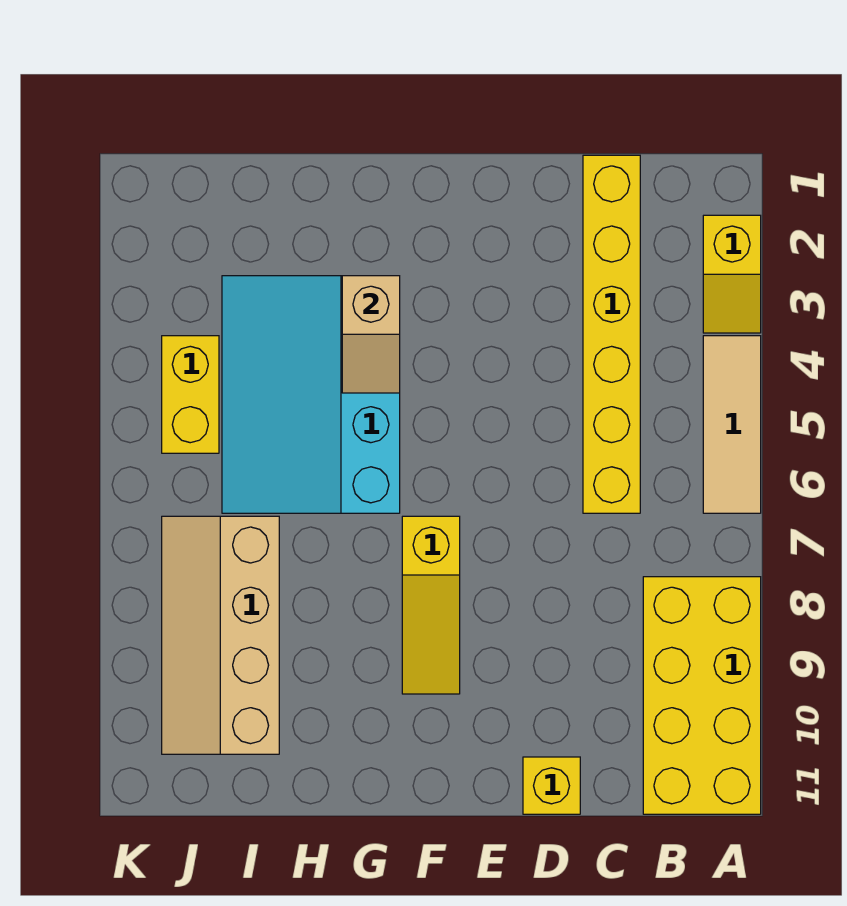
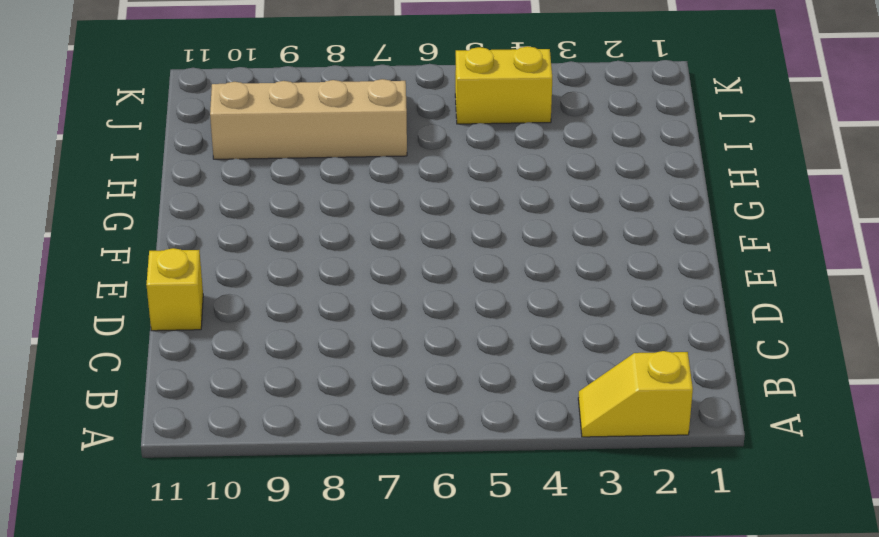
none -> tan tile A4:A6 level 1
none -> yellow brick A8:B11 level 1

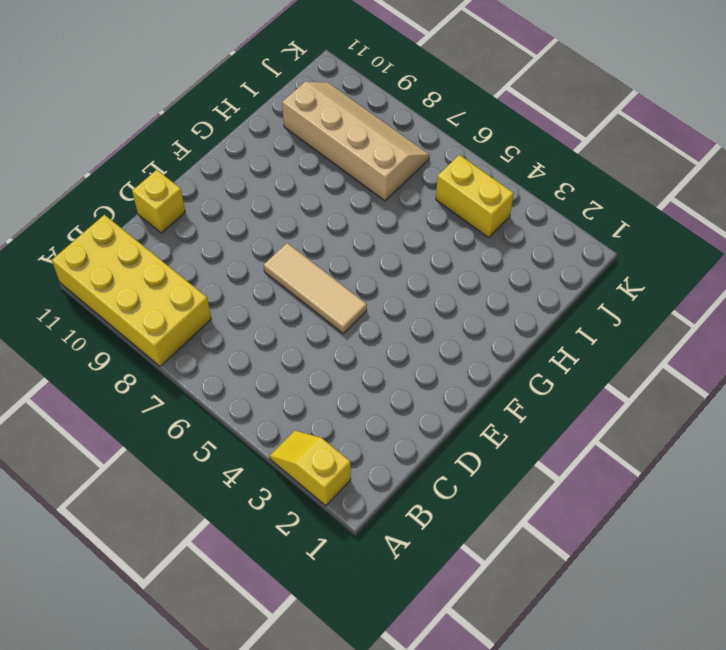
tan tile E5:E7 level 1 -> tan tile A4:A6 level 1
none -> yellow brick C1:C6 level 1
none -> yellow slope F7:F9 level 1 top 7

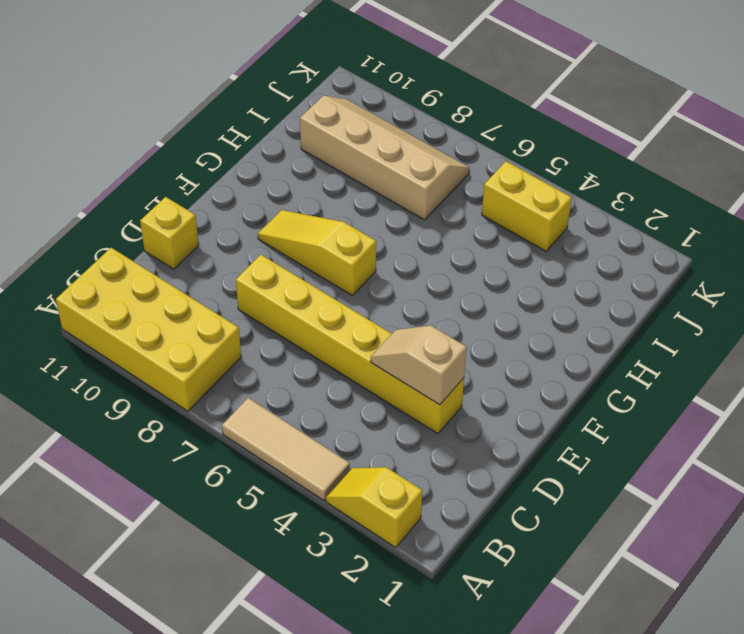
yellow brick D3:D8 level 1 -> yellow brick C1:C6 level 1
tan slope D3:D4 level 2 top 3 -> tan slope G3:G4 level 2 top 3
none -> cyan slope G3:I6 level 1 top G

